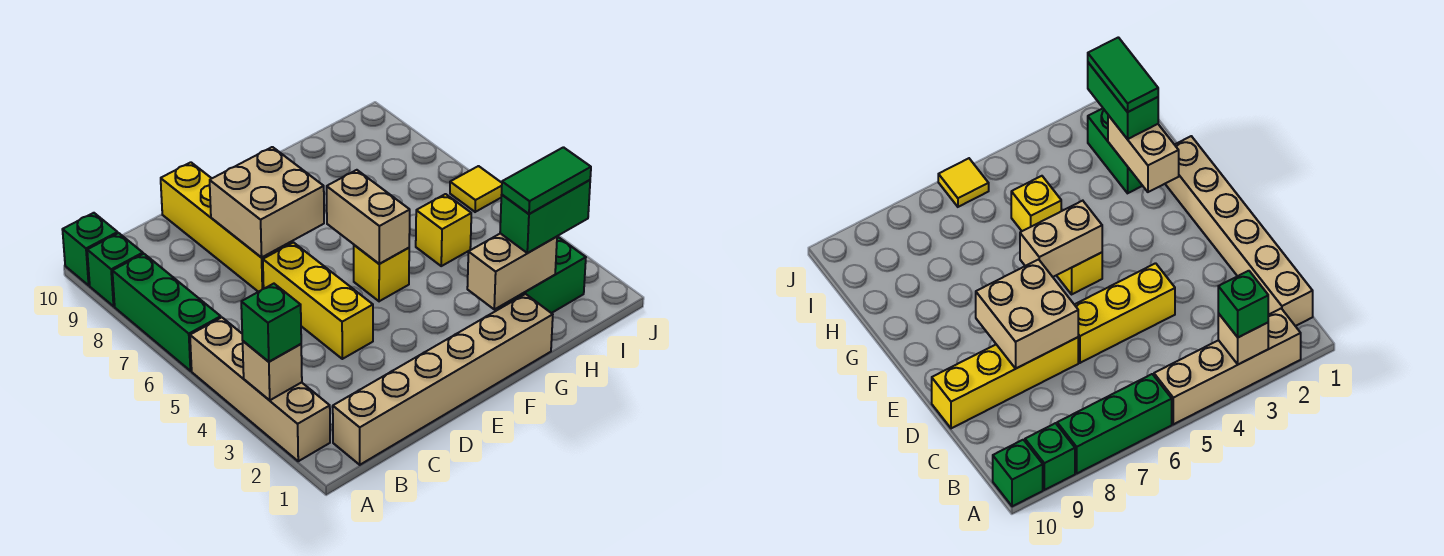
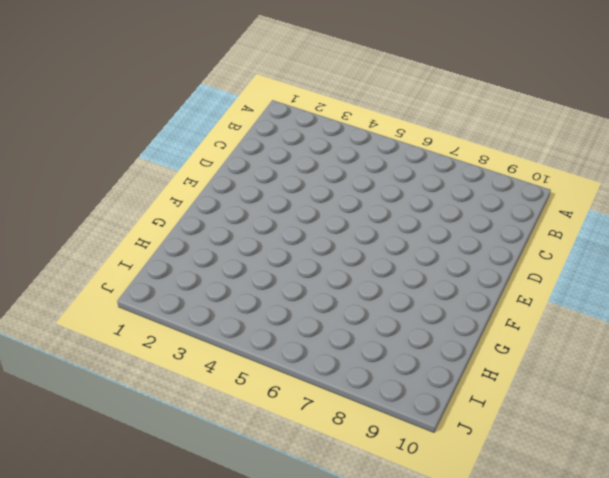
none -> tan brick A2:A5 level 1
none -> green brick A6:A8 level 1
none -> green brick A9 level 1

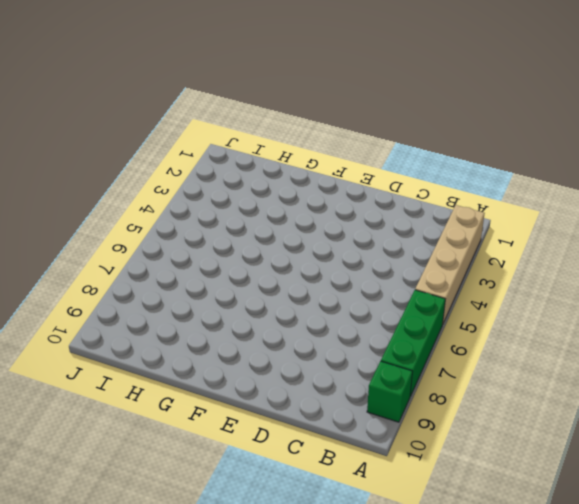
none -> green brick A10 level 1
none -> tan brick B1:G1 level 1
none -> yellow brick D4:D6 level 1

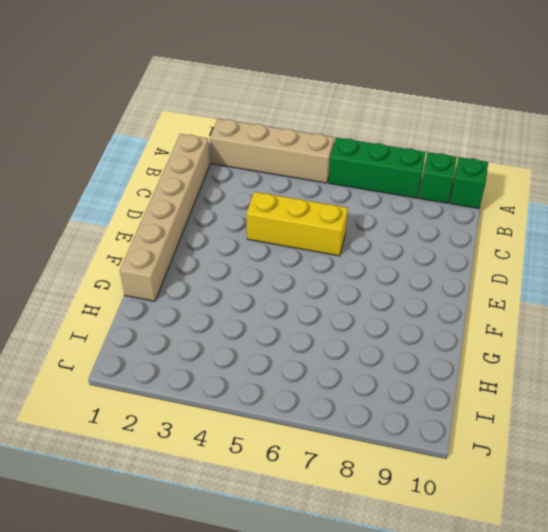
none -> yellow brick D7:D10 level 1
none -> yellow brick F5 level 1
none -> green brick H2:I2 level 1

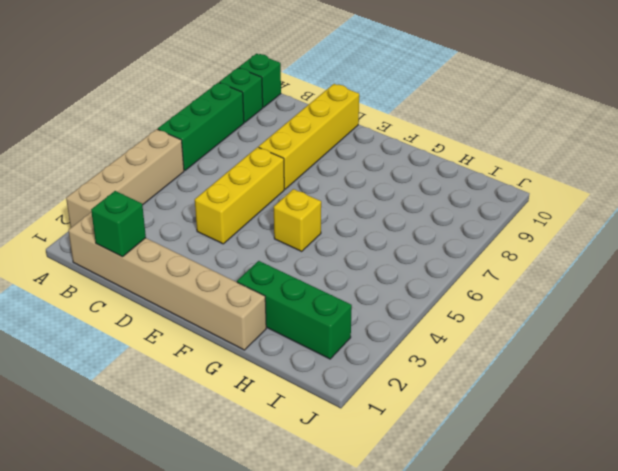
green brick C1 level 2 -> green brick A3 level 3
green brick G2:I2 level 1 -> green brick H2:I2 level 1
none -> yellow brick H5 level 1
none -> yellow tile J6 level 1
none -> tan brick A3 level 2

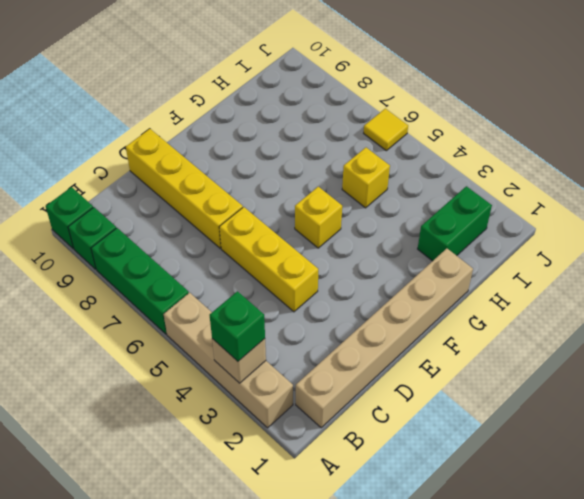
none -> tan brick D7:E8 level 2
none -> tan brick F5:F6 level 2
none -> tan brick G2:H2 level 2

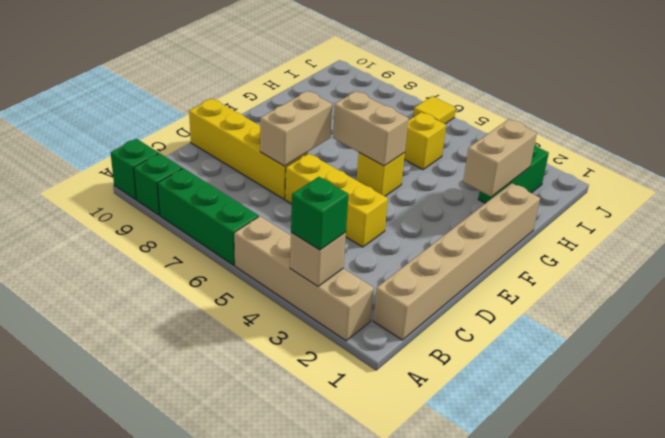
tan brick D7:E7 level 2 -> tan brick D7:E8 level 2
none -> green brick H2:I2 level 3
none -> green tile H2:I2 level 4

